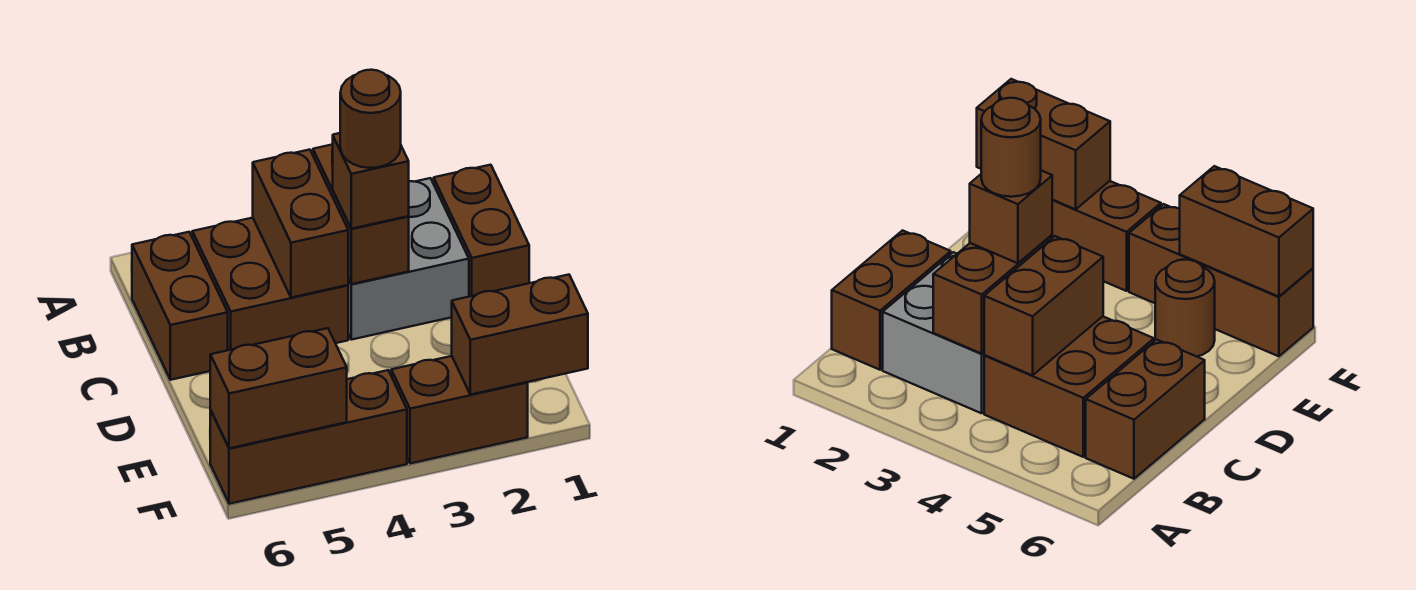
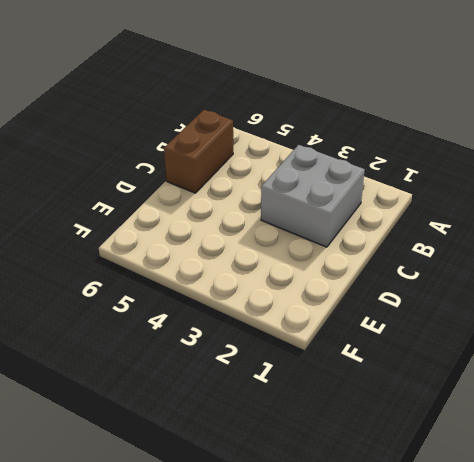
none -> brown brick B1:C1 level 1
none -> brown brick B4:C5 level 1
none -> brown round brick E5 level 1

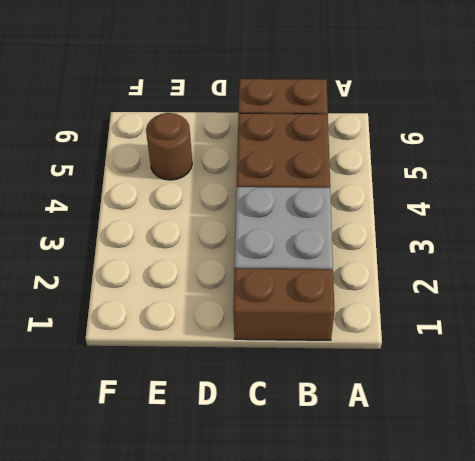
none -> brown brick F2:F3 level 1
none -> brown brick F4:F6 level 1
none -> brown brick B3:C3 level 2

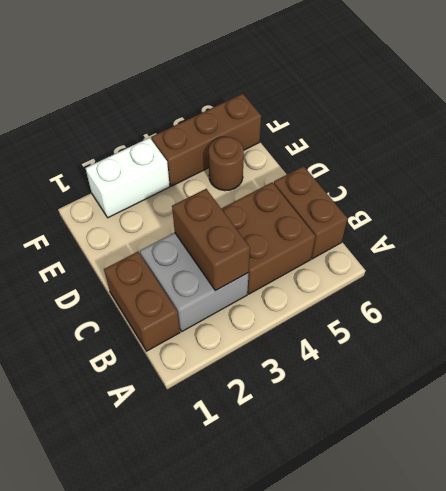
white brick F2:F3 level 1 -> brown brick F2:F3 level 1
none -> brown brick B4:C4 level 2
none -> brown brick F1:F2 level 2
none -> brown brick F5:F6 level 2

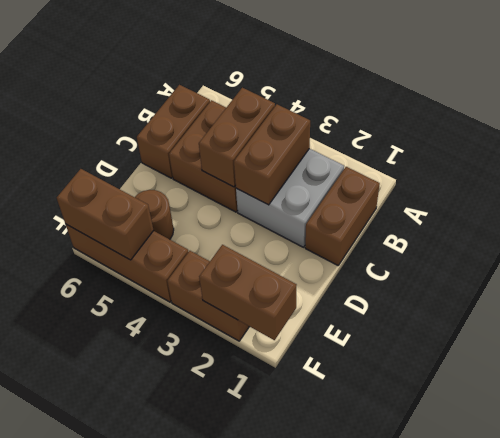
none -> brown brick C3 level 3
none -> brown round brick C3 level 4

